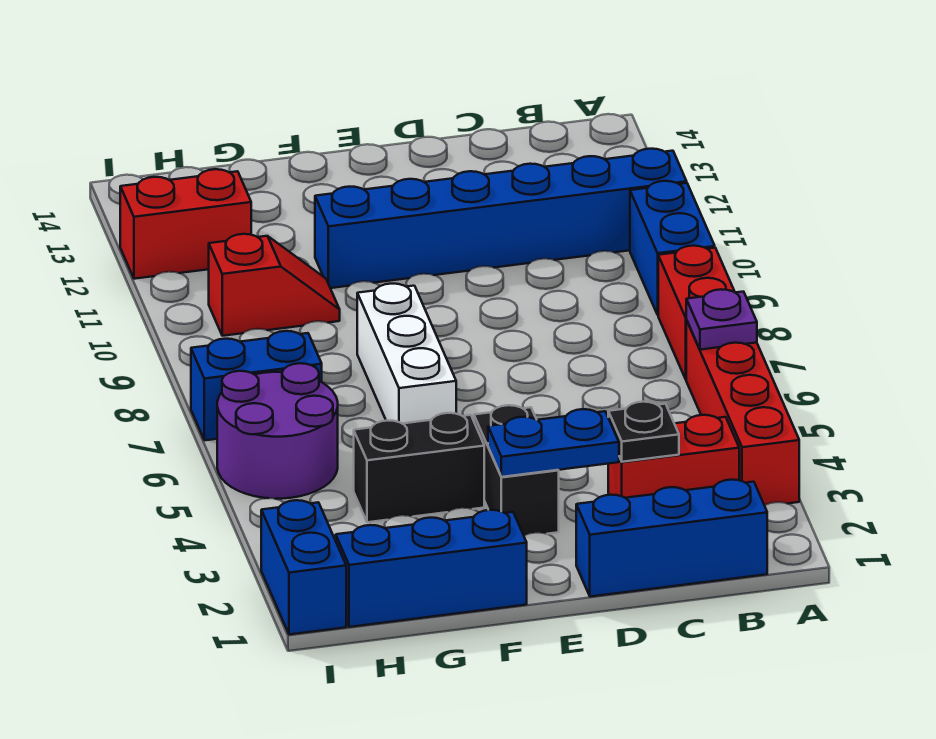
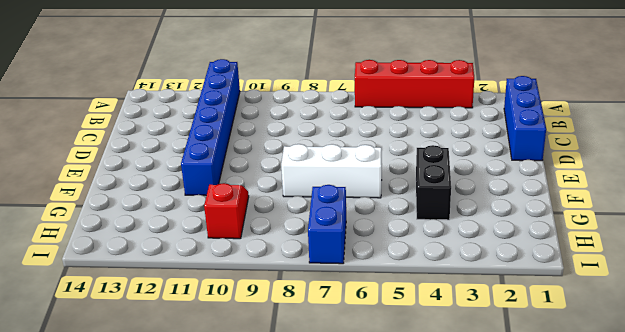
none -> red brick A7:A8 level 1
none -> blue brick A9:A10 level 1
none -> red brick B3:C3 level 1

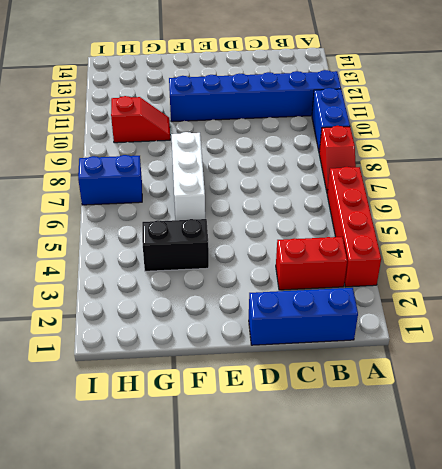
red slope A7:A8 level 1 top 8 -> red brick A7:A8 level 1
none -> black brick E3:E4 level 1
none -> blue brick F1:H1 level 1
none -> purple round brick H5:I6 level 1

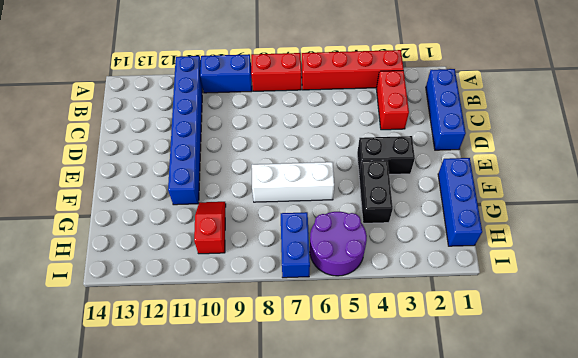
none -> red brick H12:I12 level 1
none -> blue brick I1:I2 level 1
none -> purple plate A6 level 2

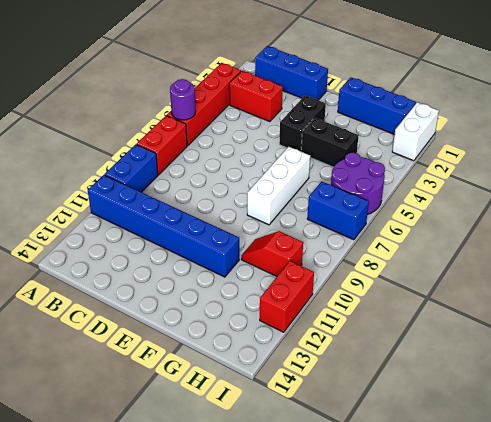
purple round brick A6 level 2 -> purple plate A6 level 2
white brick I1:I2 level 1 -> blue brick I1:I2 level 1
red brick I11:I12 level 1 -> red brick H12:I12 level 1
none -> black plate C3 level 2
none -> blue plate D3:E3 level 2

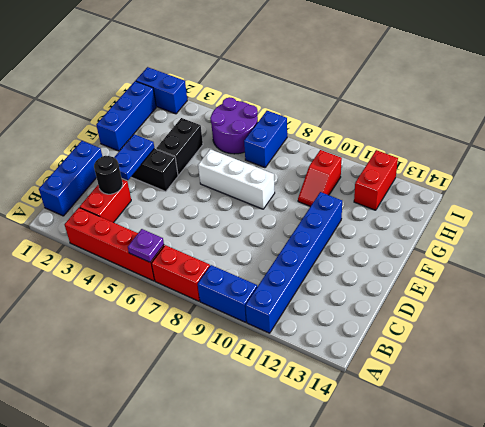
black round brick C3 level 2 -> black plate C3 level 2

